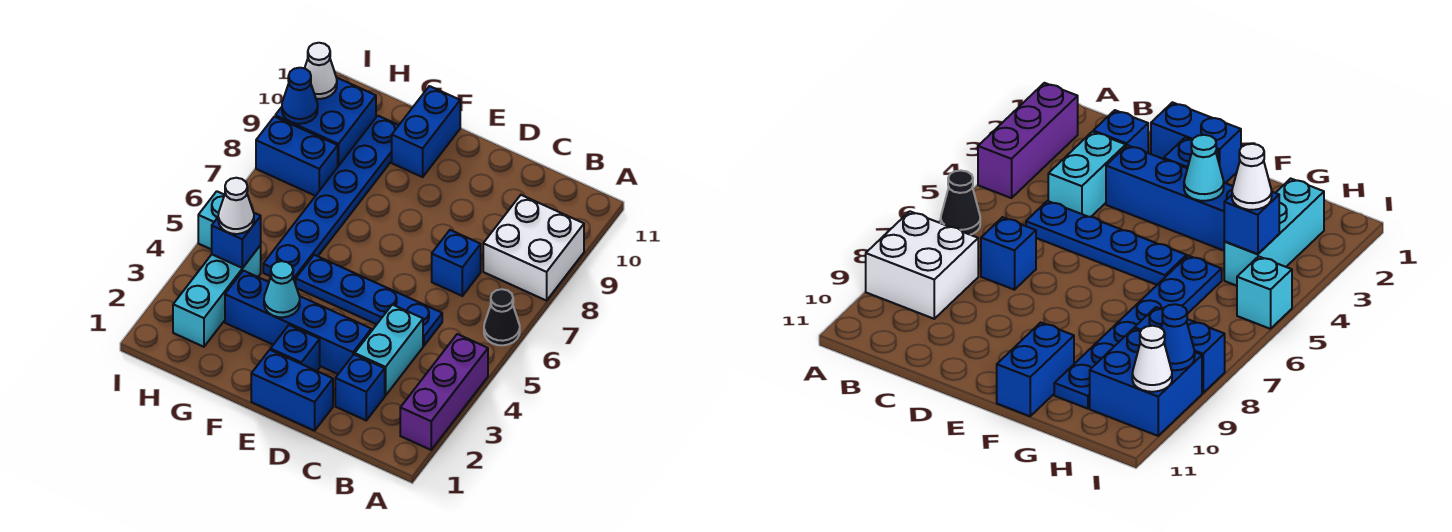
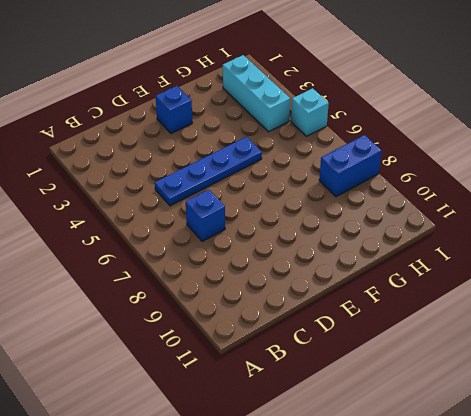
none -> purple brick A2:A4 level 1
none -> black cone A6 level 1
none -> white brick A8:B9 level 1

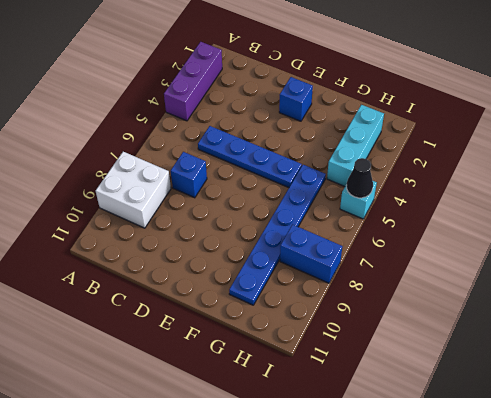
black cone I5 level 2 -> black cone A6 level 1
none -> blue brick C2 level 1
none -> cyan brick C3:C4 level 1
none -> blue brick D1:E1 level 1

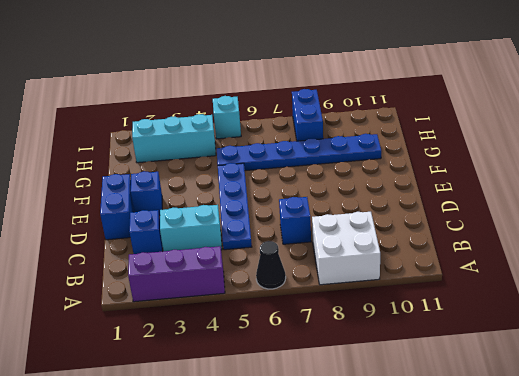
none -> blue brick D3:G3 level 1
none -> blue brick F10:F11 level 1
none -> blue brick H9:I10 level 1

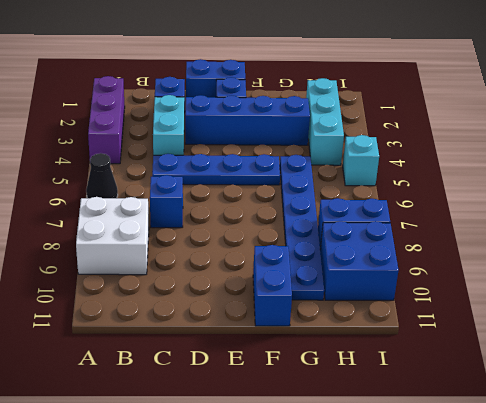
none -> cyan cone F3 level 2
none -> blue brick H4 level 2
none -> blue cone I9 level 2

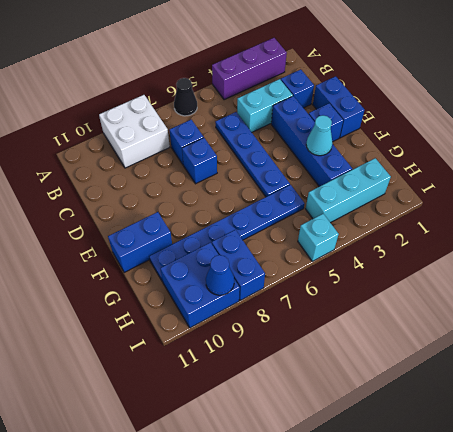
blue brick D7 level 1 -> blue brick H4 level 2
none -> white cone I10 level 2
none -> white cone H4 level 3

